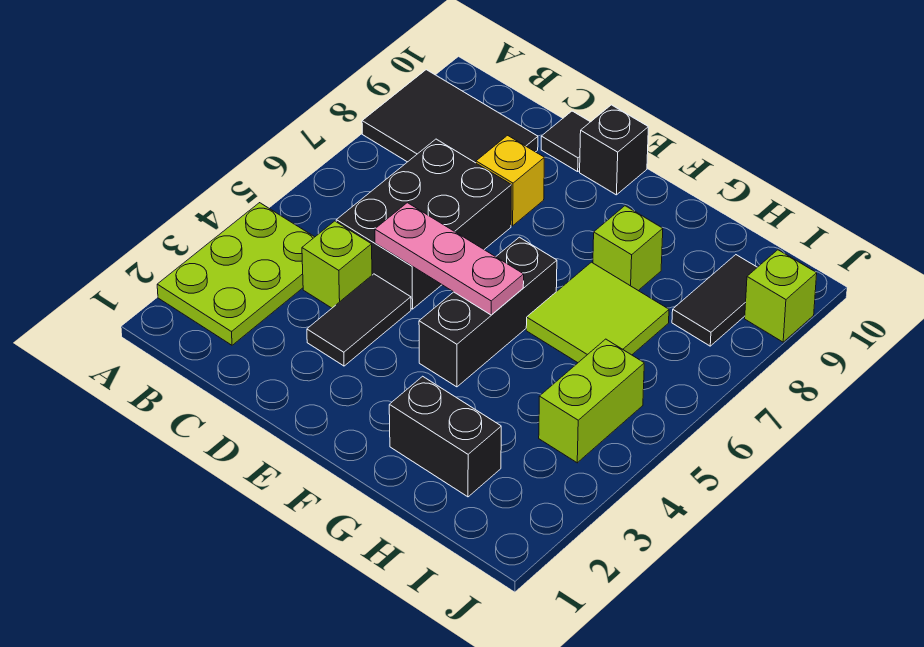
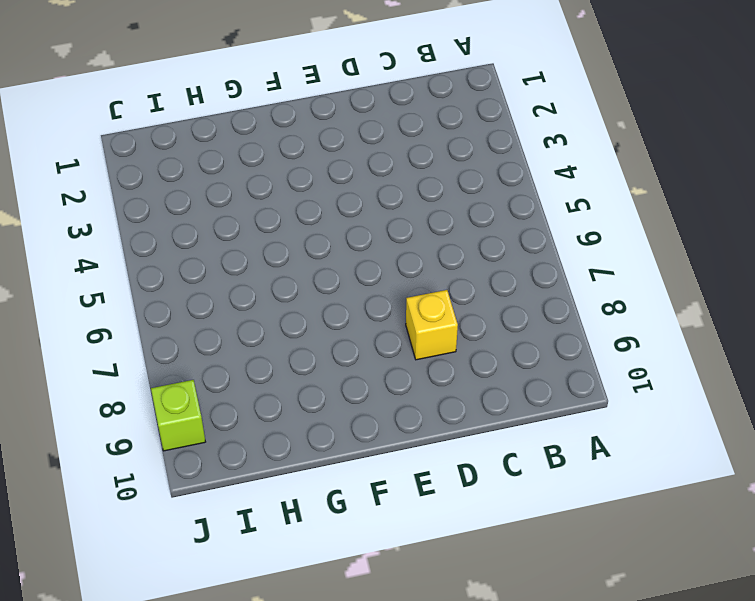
none -> lime plate A2:B4 level 1
none -> black tile A8:C9 level 1
none -> lime brick C4 level 1

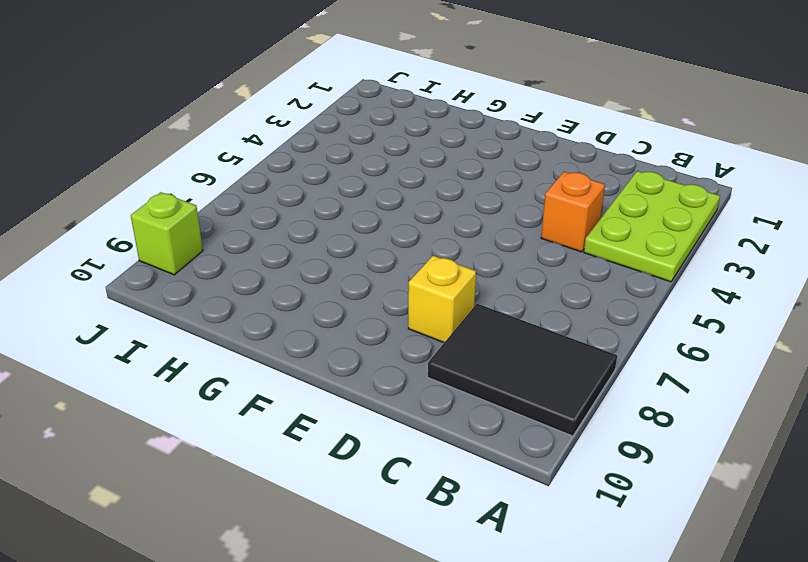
orange brick C4 level 1 -> lime brick C4 level 1
none -> black brick C5:D7 level 1
none -> black tile D3:D4 level 1
none -> black tile D10 level 1

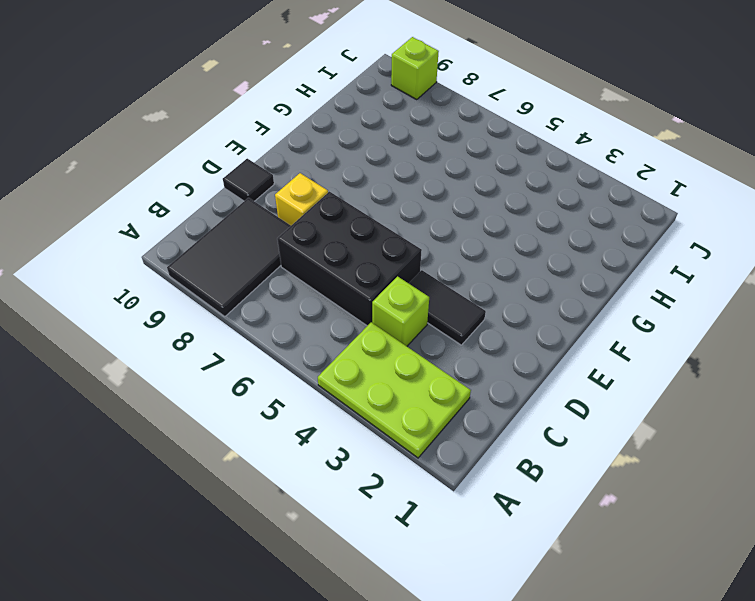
none -> black brick E10 level 1
none -> black brick F4:F6 level 1
none -> black brick G2:H2 level 1

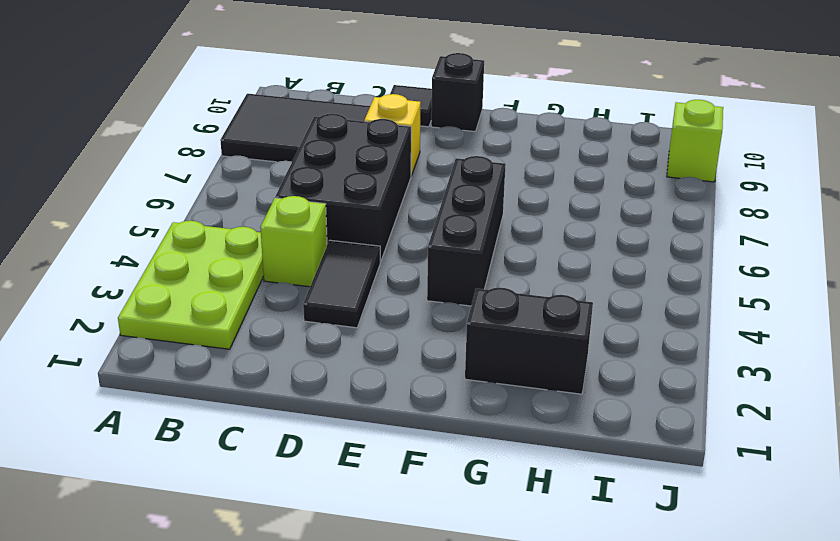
none -> lime tile G6:H7 level 1
none -> lime brick G8 level 1
none -> lime brick I4:I5 level 1

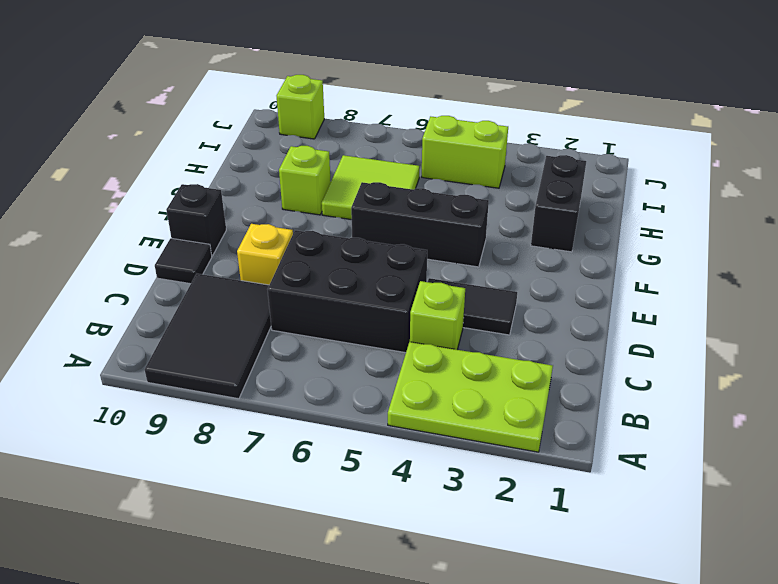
none -> black tile I8:I9 level 1
none -> pink plate D5:F5 level 2

